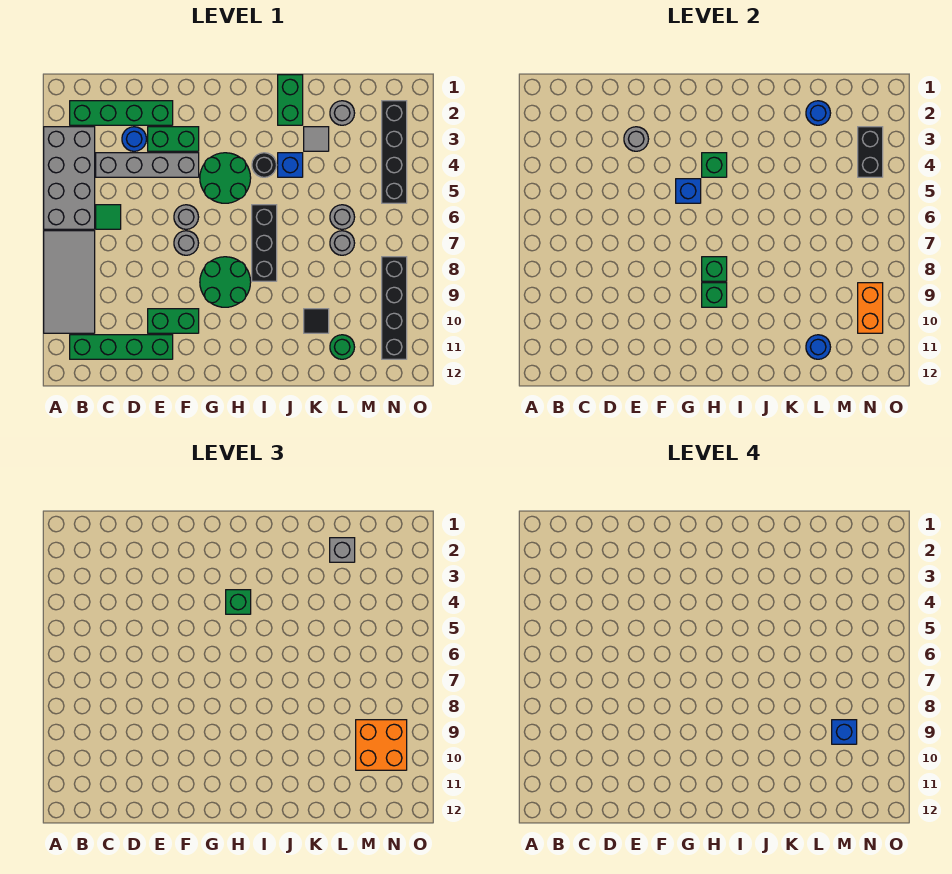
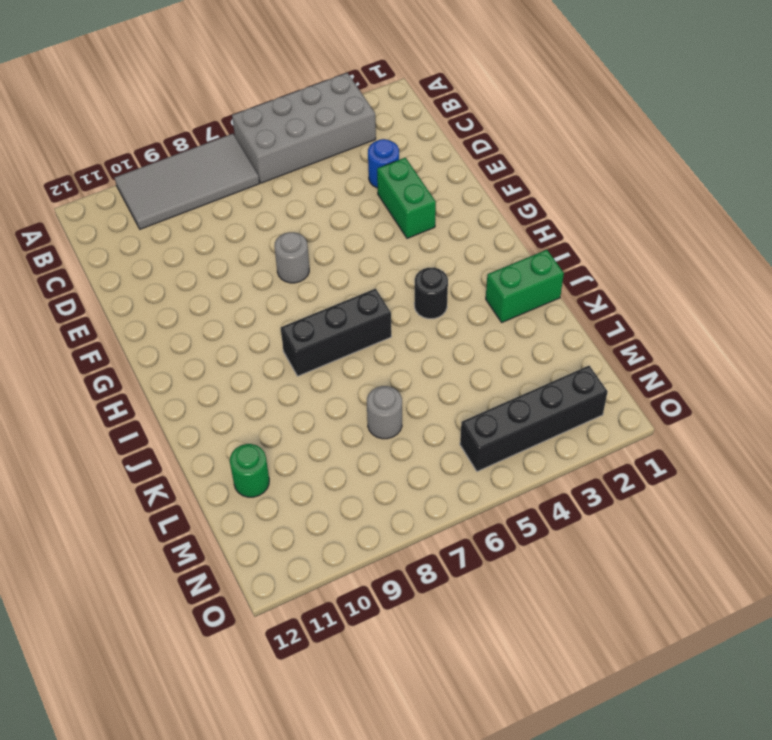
none -> green brick B2:E2 level 1
none -> green brick B11:E11 level 1
none -> grey brick C4:F4 level 1
none -> green tile C6 level 1

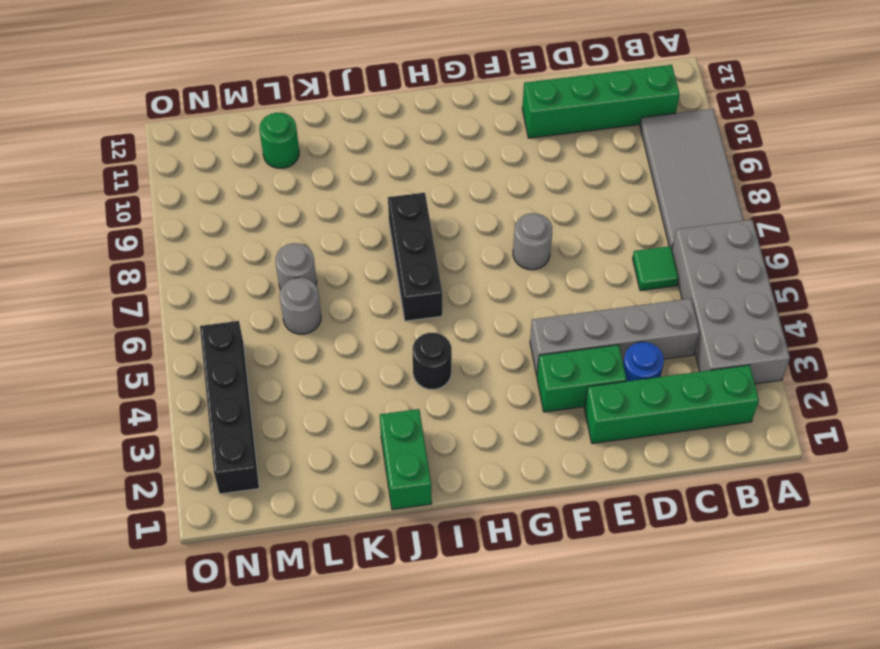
none -> green brick E10:F10 level 1
none -> grey round brick F6 level 1
none -> green round brick G4:H5 level 1
none -> green round brick G8:H9 level 1

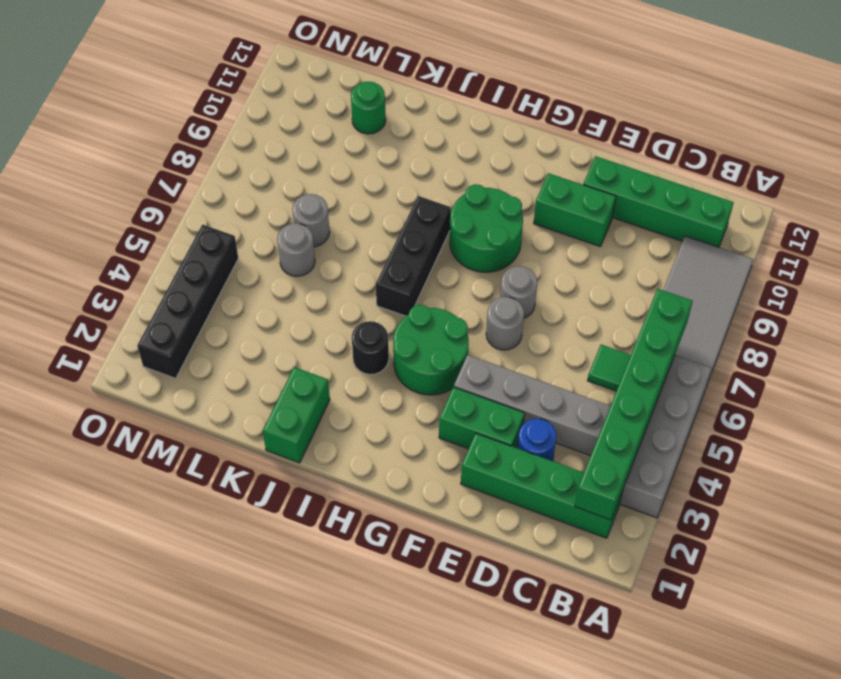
green brick B2:B7 level 2 -> none
none -> blue brick J4 level 1
none -> grey tile K3 level 1
none -> black tile K10 level 1
none -> grey round brick L2 level 1

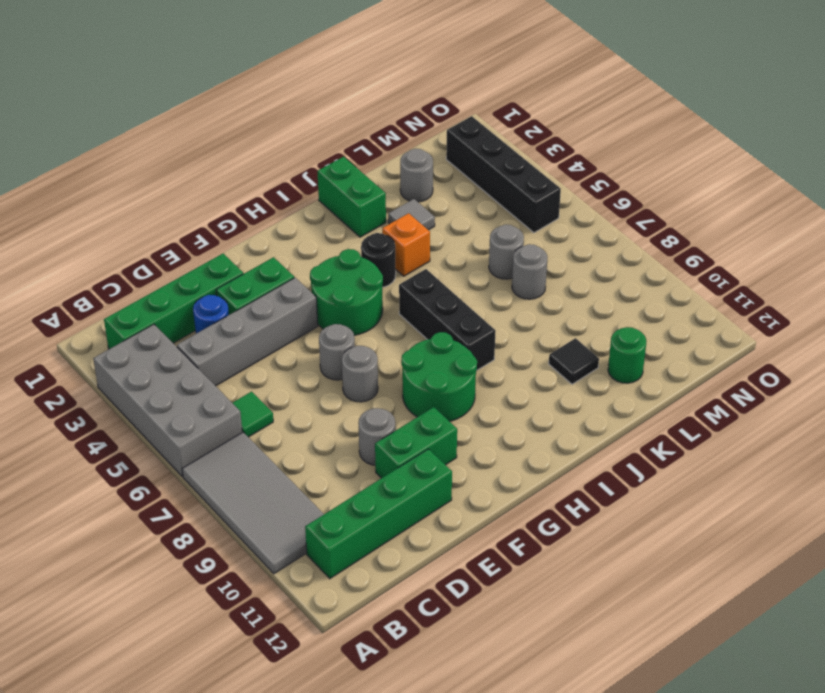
grey round brick E9 level 1 -> grey round brick E3 level 2
orange brick J4 level 1 -> blue brick J4 level 1
none -> black brick N8:N11 level 1
none -> blue brick G5 level 2
none -> green brick H4 level 2
none -> green brick H8 level 2

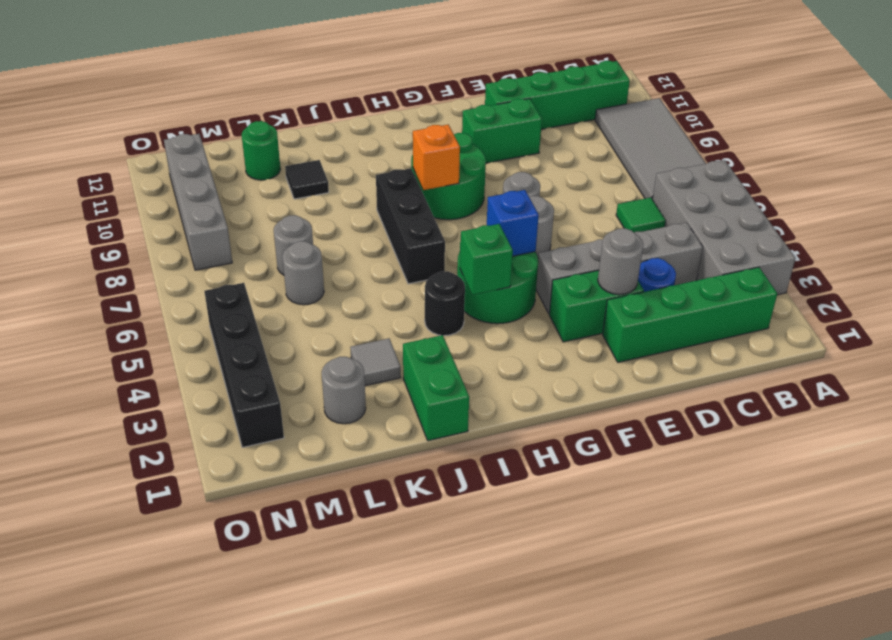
orange brick H8 level 2 -> green brick H8 level 2
grey brick N8:N11 level 1 -> black brick N8:N11 level 1
none -> blue brick J4 level 1
none -> green brick H9 level 2
none -> blue round brick L2 level 2
none -> blue round brick L11 level 2

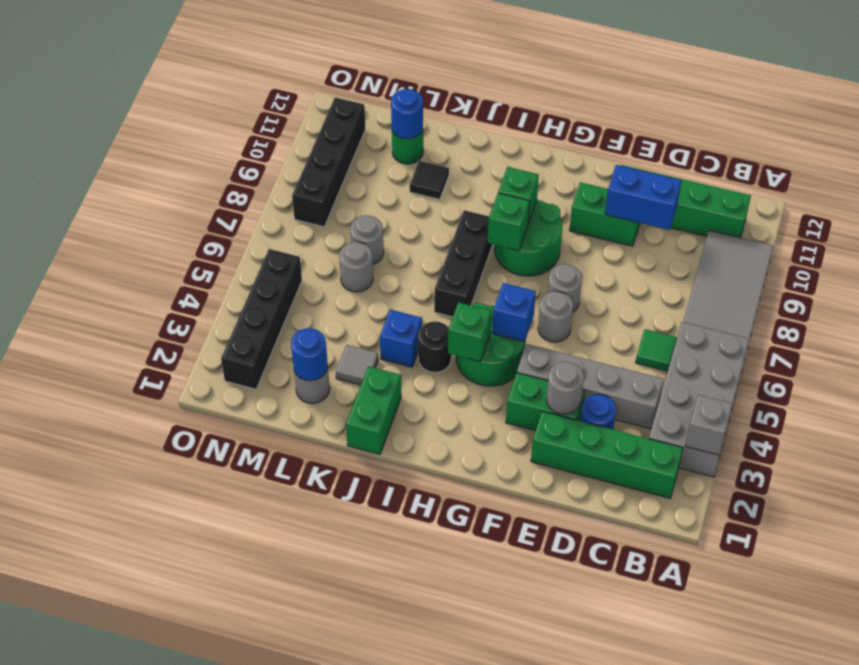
grey brick A3 level 2 -> grey brick L2 level 3
blue brick D10:E10 level 2 -> none
none -> black brick N3:N4 level 2
none -> orange brick N9:N10 level 2
none -> green brick H4 level 3
none -> orange brick M9:N10 level 3

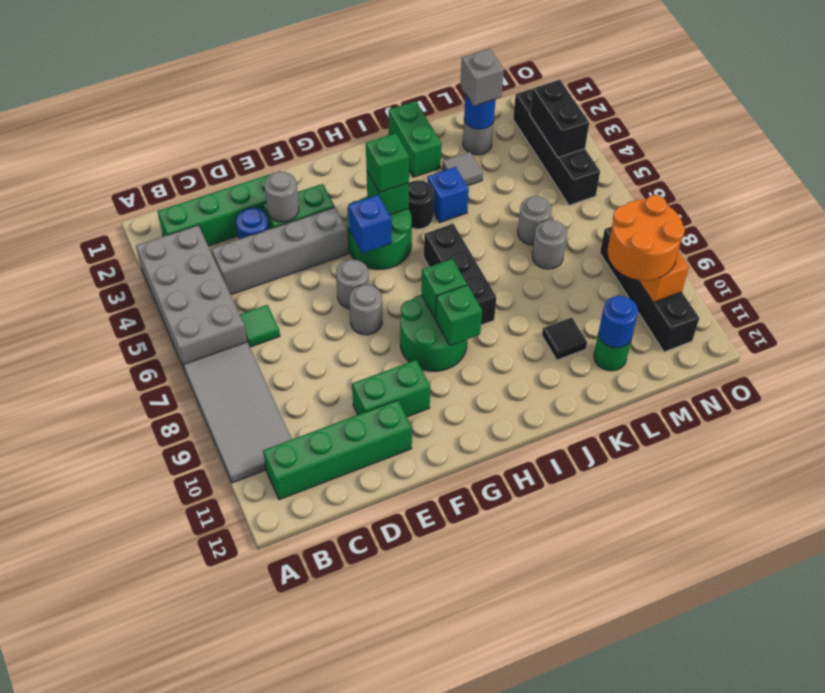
orange round brick M9:N10 level 3 -> orange brick M9:N10 level 3
none -> blue brick M9 level 4

